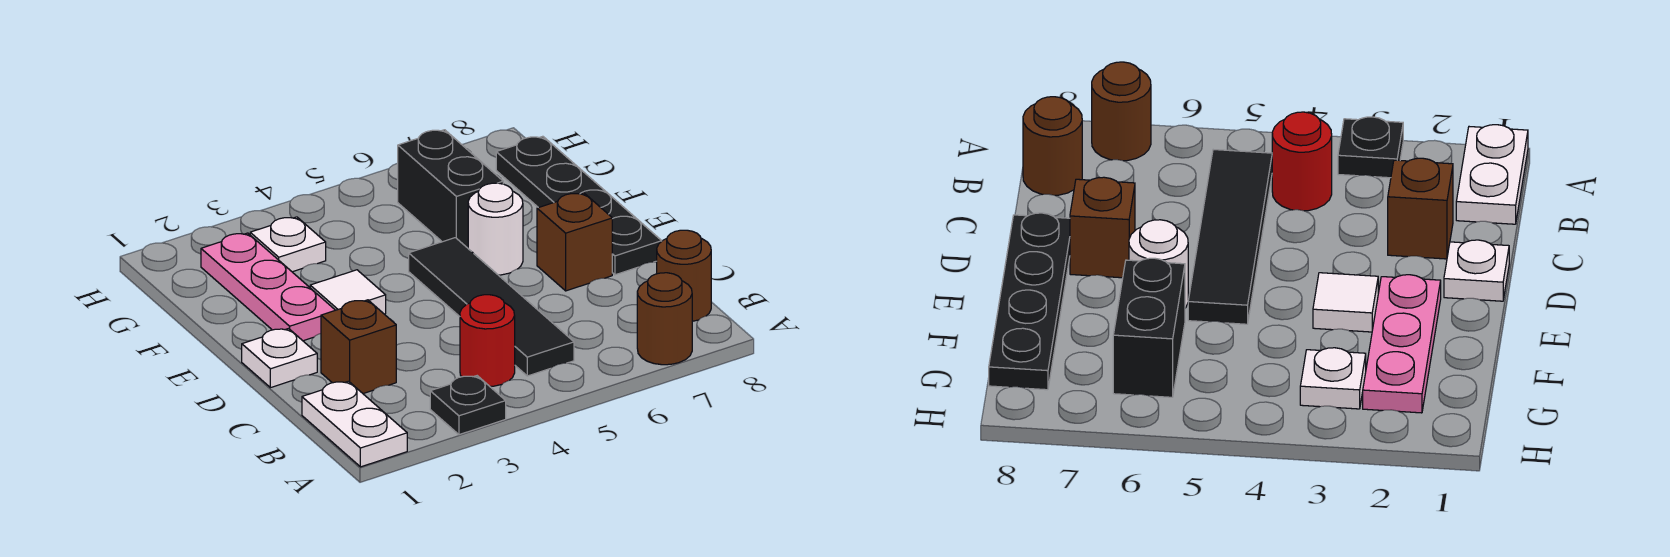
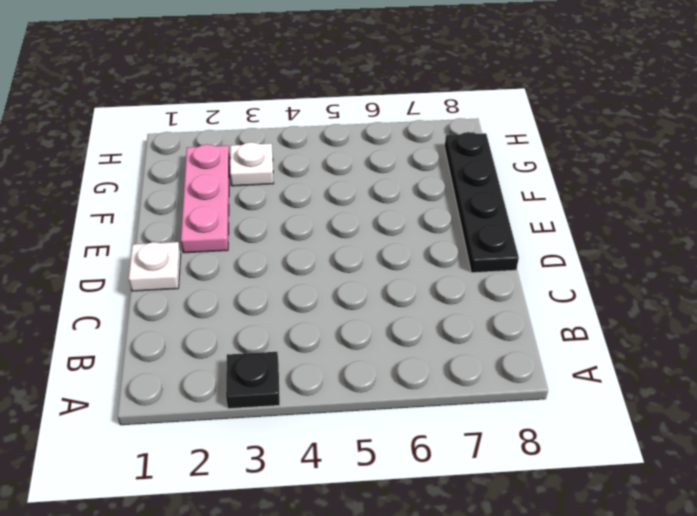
none -> white plate A1:B1 level 1
none -> brown round brick A7 level 1
none -> red round brick B4 level 1

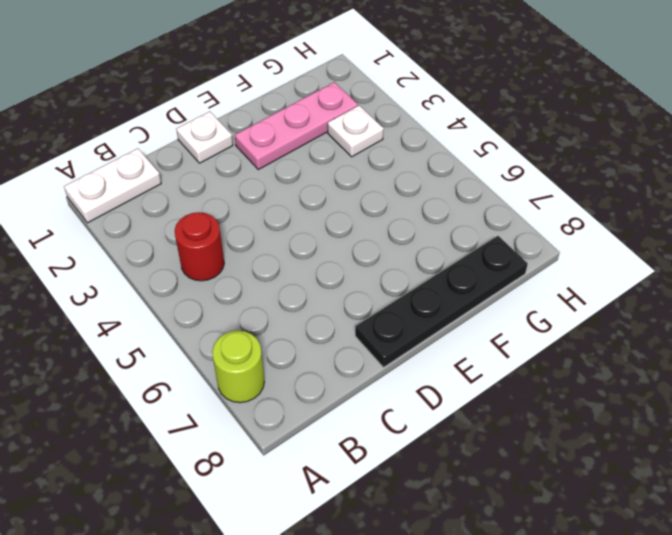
lime round brick A7 level 1 -> brown round brick A7 level 1
none -> black plate A3 level 1
none -> black tile B5:E5 level 1
none -> brown round brick B8 level 1

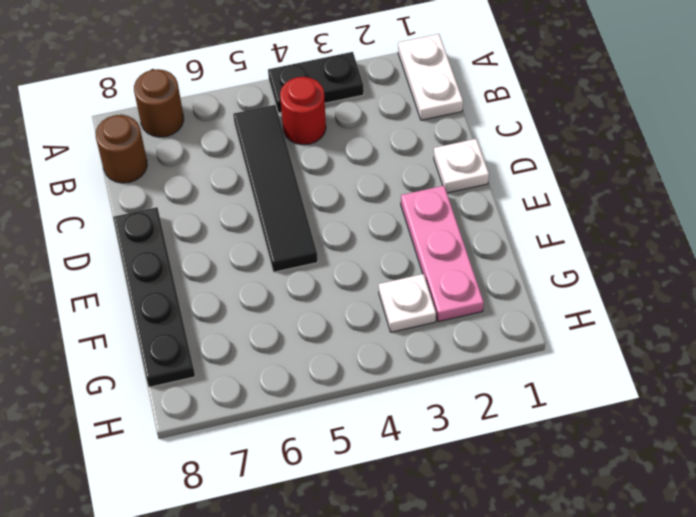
black plate A3:A4 level 1 -> black plate A3 level 1
none -> brown brick C2 level 1
none -> brown brick D7 level 1
none -> white tile E3 level 1

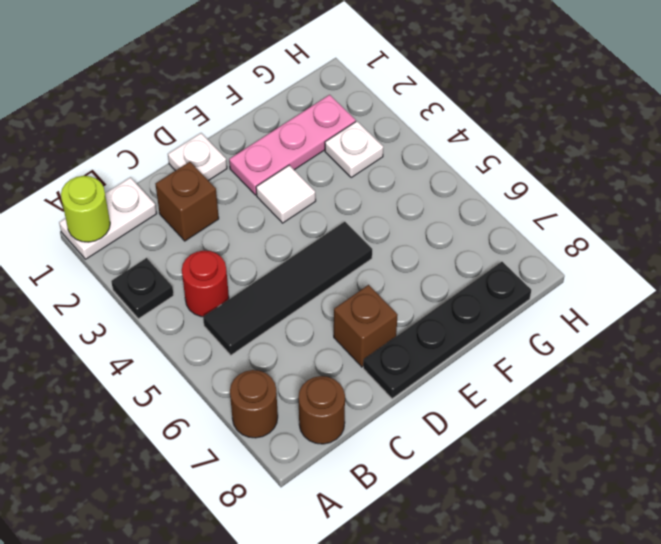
lime round brick A1 level 2 -> none
none -> white round brick E6 level 1
none -> black brick F6:G6 level 1

